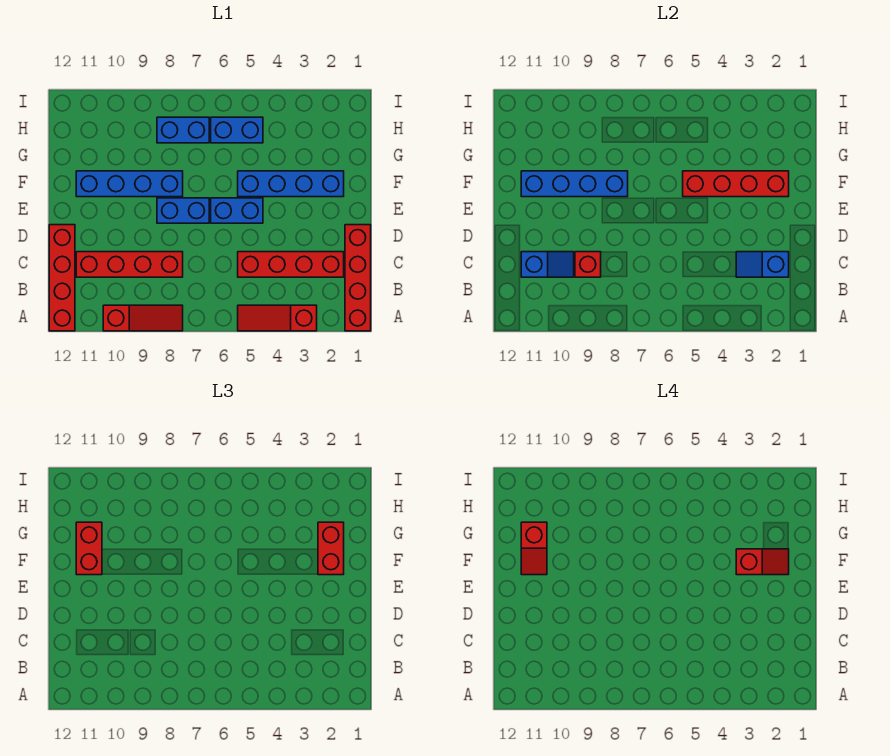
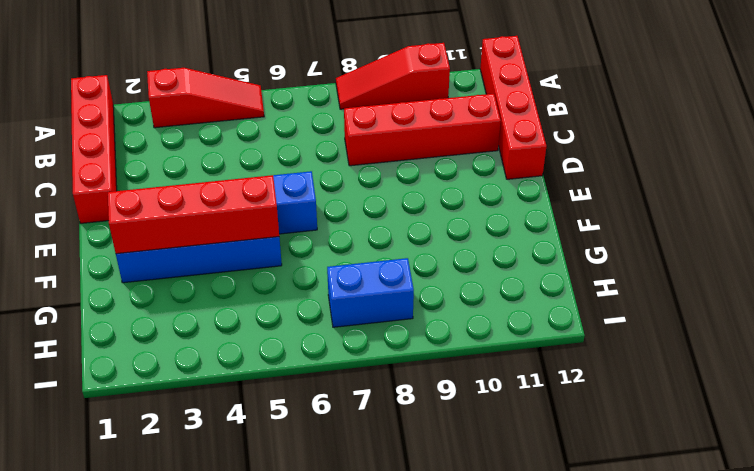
none -> red brick C2:C5 level 1
none -> blue brick E7:E8 level 1
none -> blue brick F8:F11 level 1

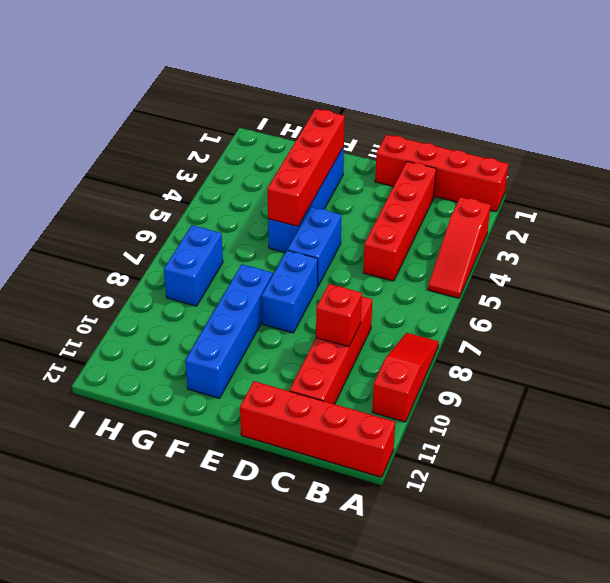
none -> blue brick H5:H6 level 1
none -> blue slope C2:C3 level 2 top 2
none -> blue slope C10:C11 level 2 top 11

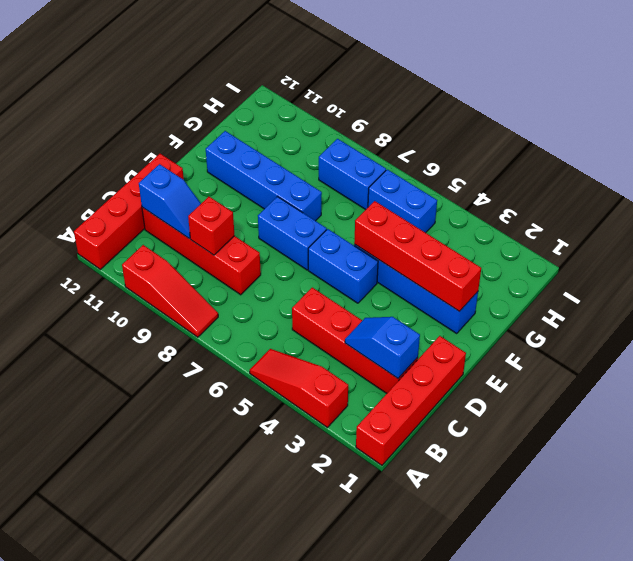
none -> blue brick F8:F11 level 2
none -> red brick F2:G2 level 3
none -> red brick F11:G11 level 3

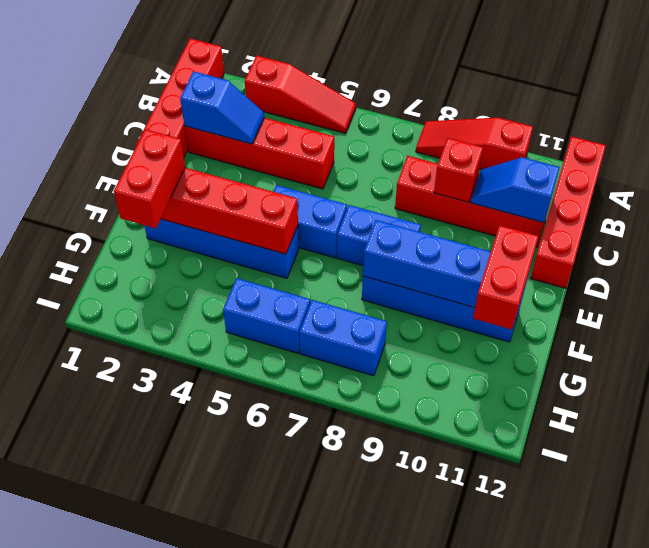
none -> red slope F2:F3 level 4 top 3
none -> red slope F11:G11 level 4 top G

